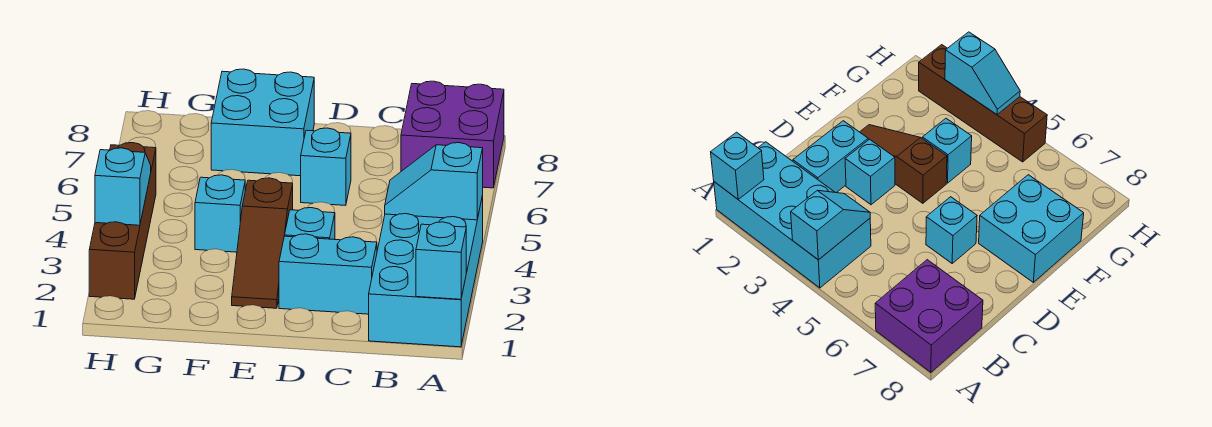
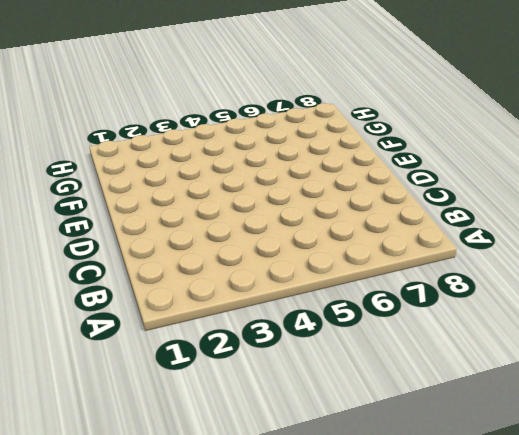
none -> cyan brick A1:B4 level 1
none -> purple brick A7:B8 level 1
none -> cyan brick C2:D2 level 1

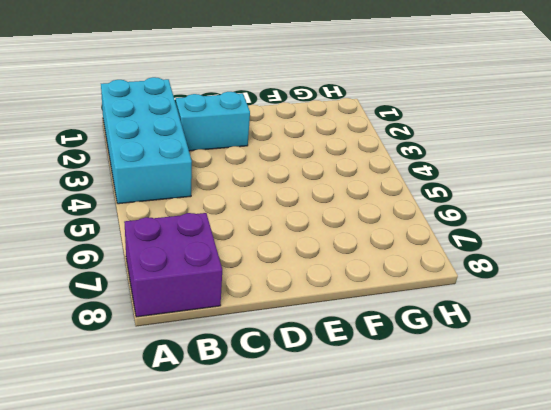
none -> cyan brick D3 level 1
none -> cyan brick D6 level 1
none -> brown slope E2:E4 level 1 top 4

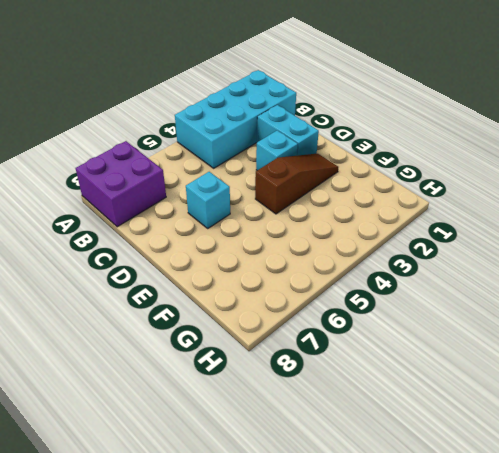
none -> cyan brick E7:F8 level 1
none -> cyan brick F4 level 1
none -> brown brick H2:H5 level 1

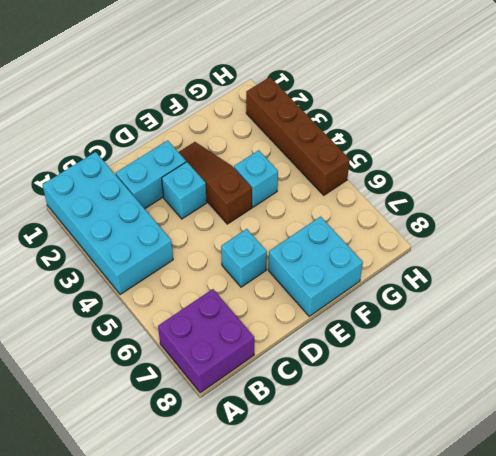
none -> cyan brick A1 level 2
none -> cyan slope A4:B4 level 2 top A
none -> cyan slope H3:H4 level 2 top 3

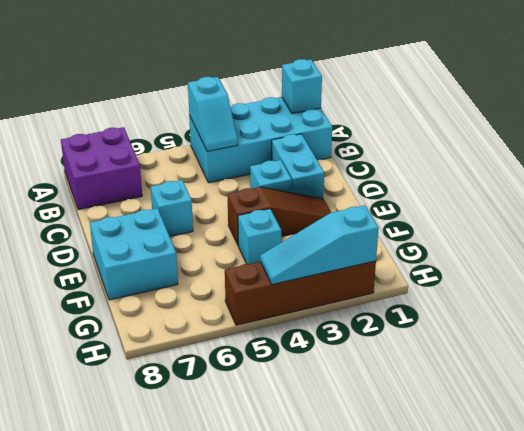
cyan slope H2:H4 level 2 top 2 -> cyan slope H3:H4 level 2 top 3

